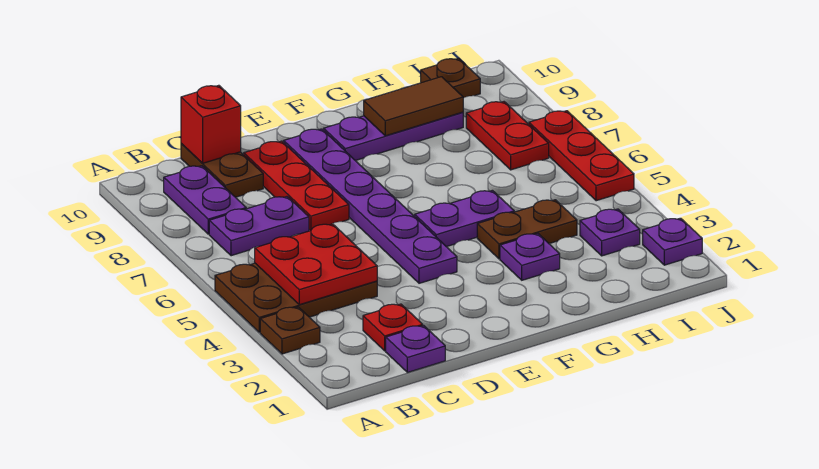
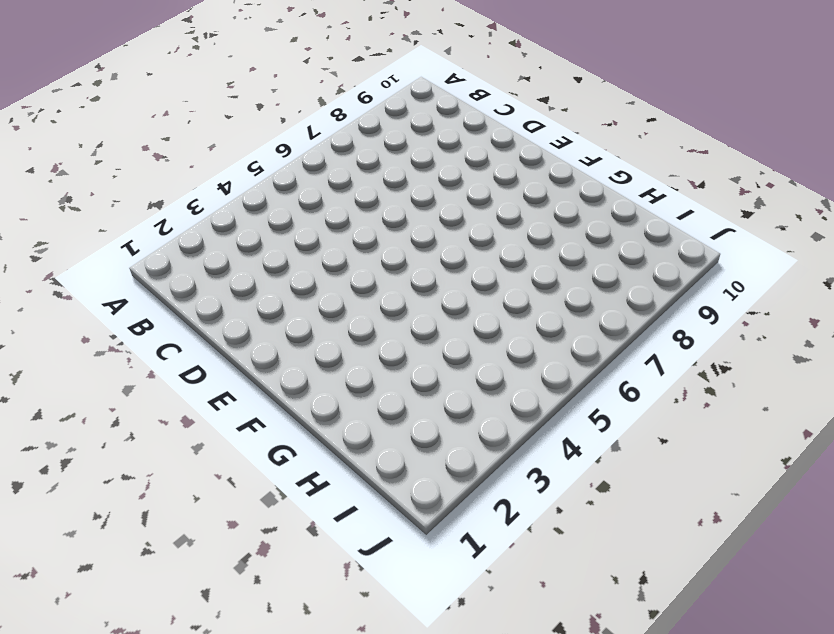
none -> brown plate A3 level 1
none -> brown plate A4:C5 level 1
none -> purple plate B7:C7 level 1

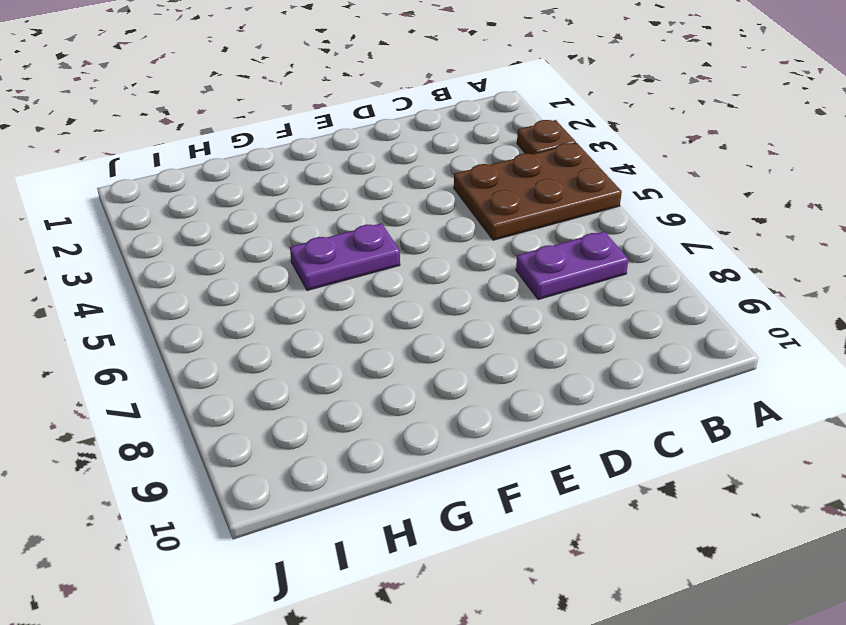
none -> purple plate B8:B9 level 1
none -> purple plate C1 level 1
none -> red plate C2 level 1

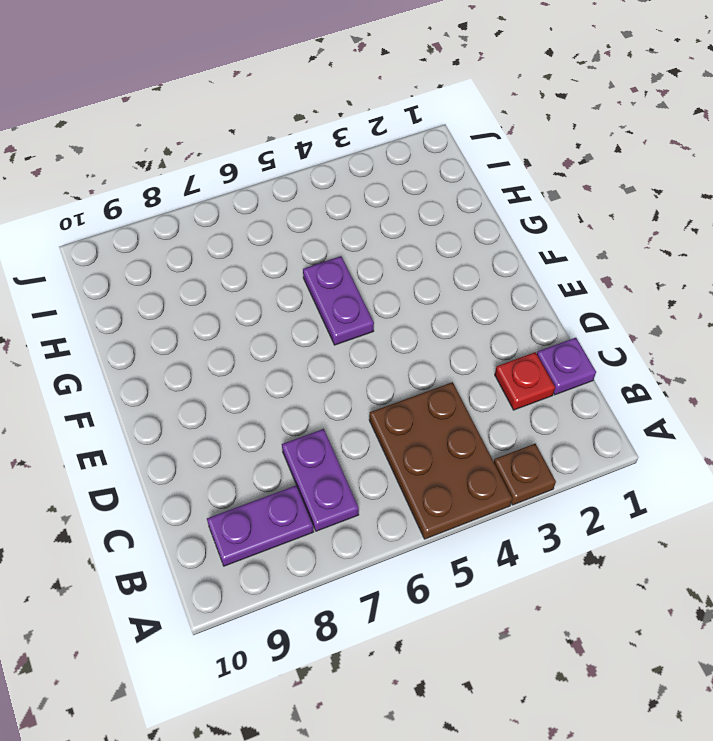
none -> brown plate C9:C10 level 1
none -> red plate D7:D9 level 1
none -> purple plate E4:E9 level 1

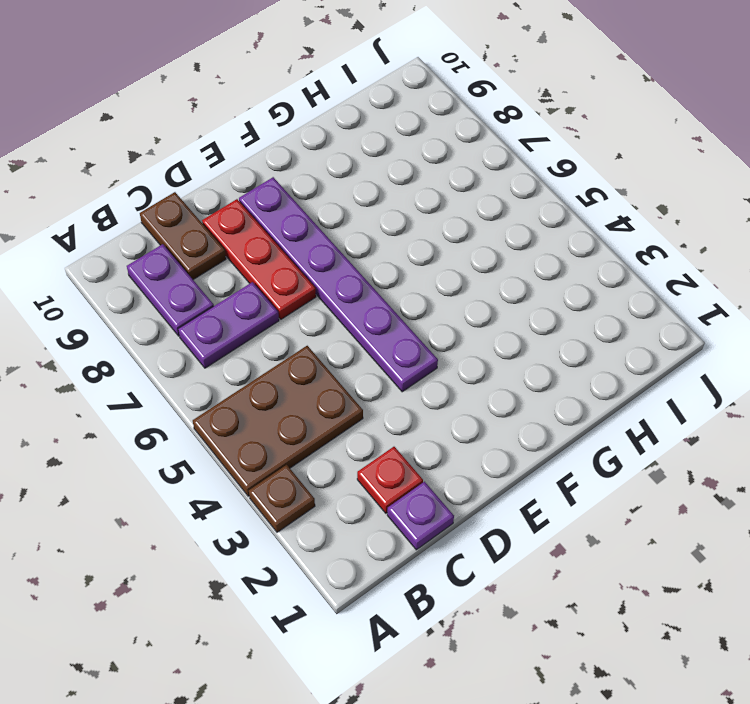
none -> purple plate F5:G5 level 1
none -> purple plate F9:H9 level 1
none -> purple plate G3 level 1

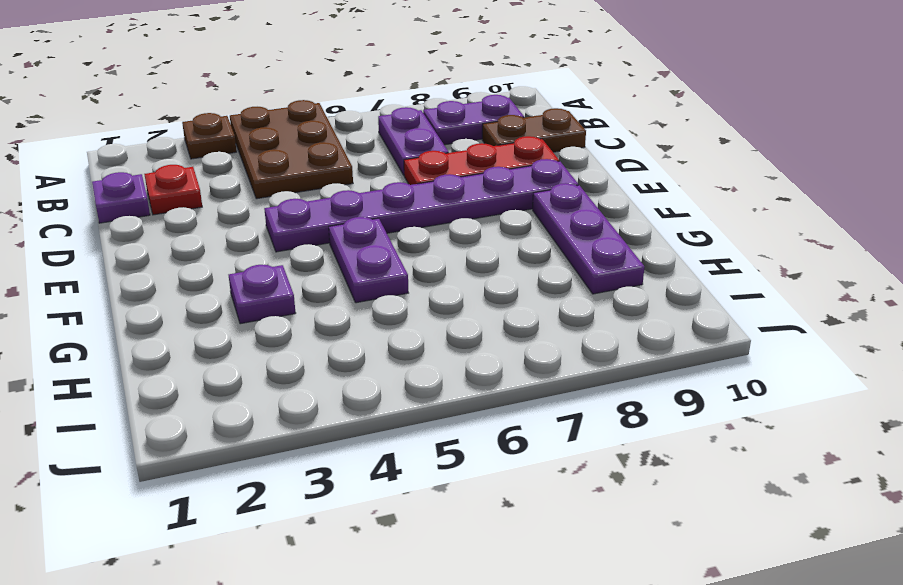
none -> brown plate G4:H4 level 1
none -> purple plate I3 level 1
none -> red plate I7:I8 level 1

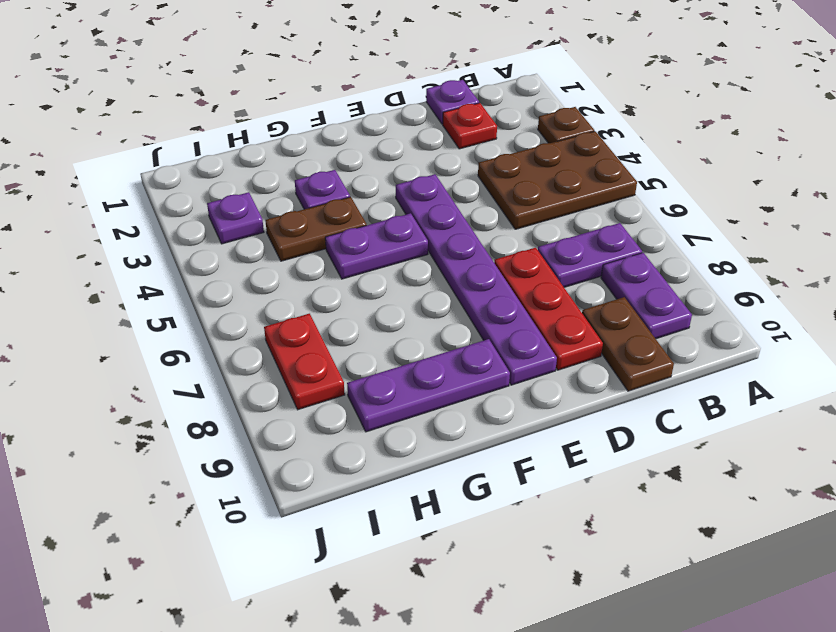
none -> brown plate I10 level 1
none -> purple plate J2 level 1
none -> red plate J5:J7 level 1

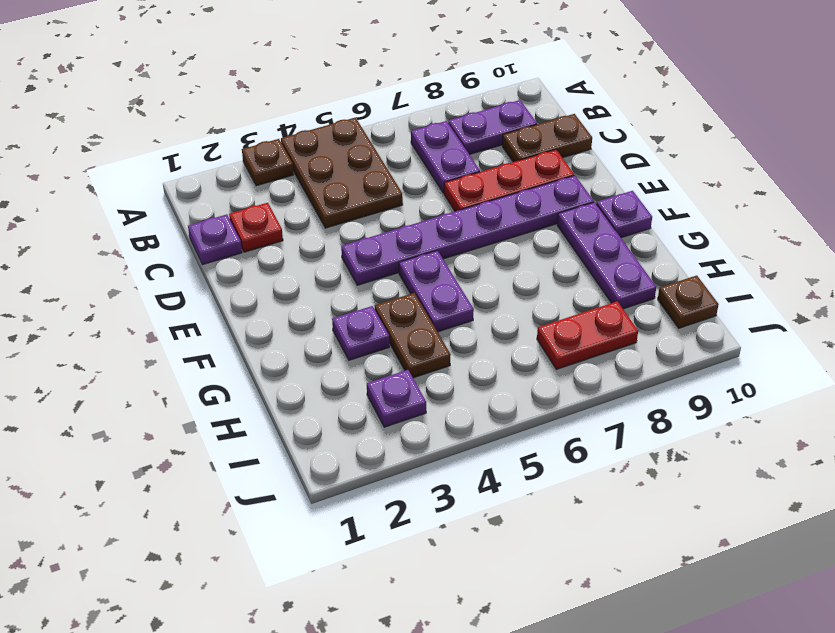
purple plate F10 level 1 -> purple plate J2 level 1
none -> red plate J5:J7 level 1
none -> red plate B4:C5 level 2
none -> red brick C10 level 2

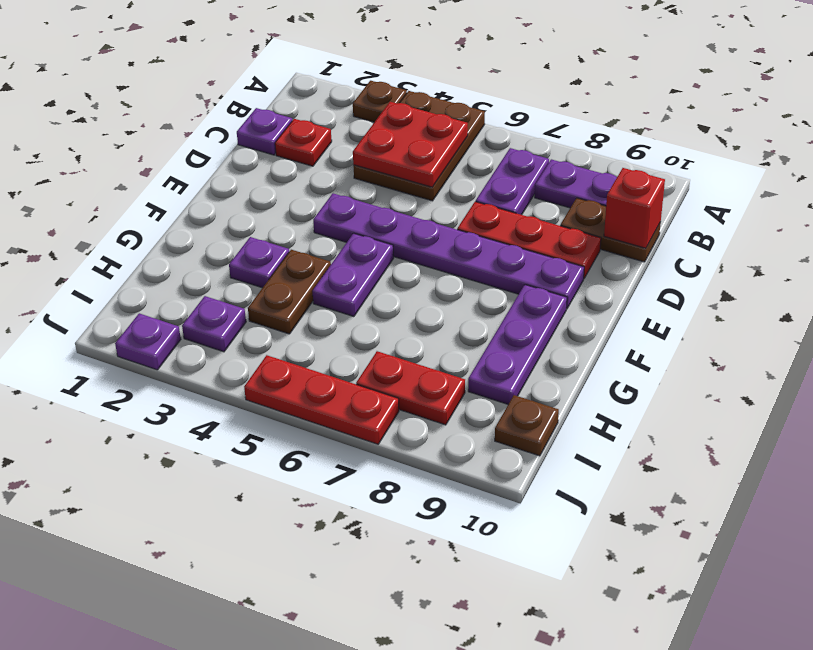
none -> brown tile G9:H9 level 2

